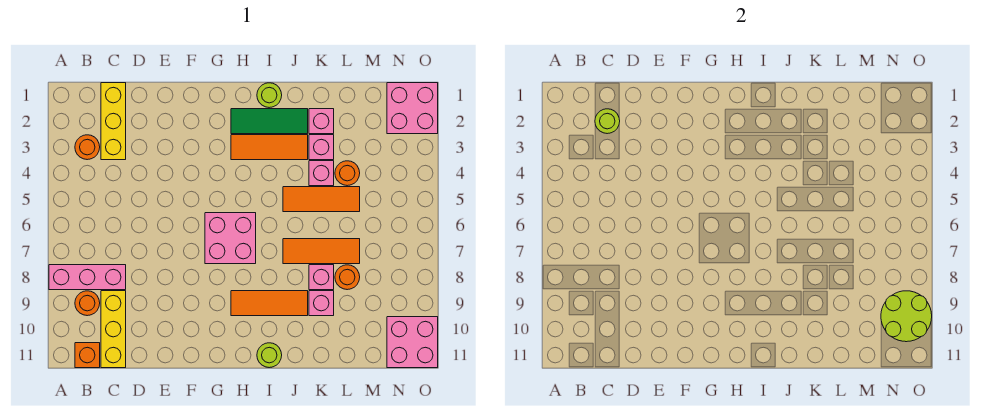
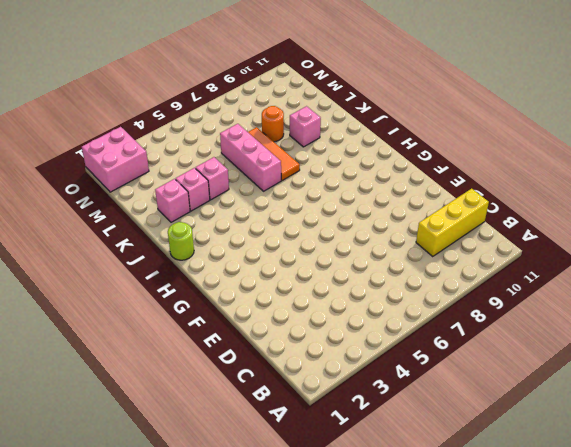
pink brick J6:L6 level 1 -> pink brick A8:C8 level 1
none -> orange round brick B3 level 1
none -> orange round brick B9 level 1
none -> orange brick B11 level 1

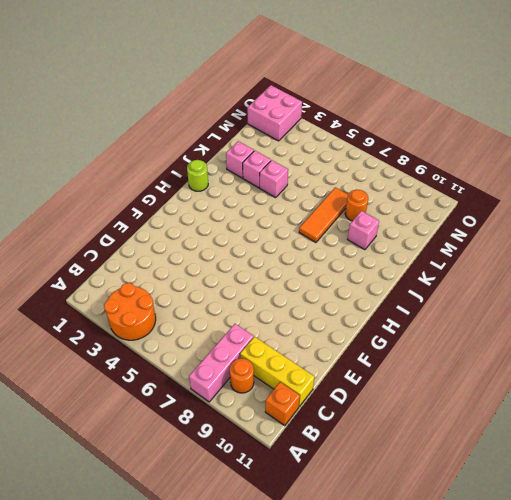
orange round brick A3:B4 level 1 -> orange round brick B3 level 1
none -> yellow brick C1:C3 level 1
none -> pink brick G6:H7 level 1
none -> green tile H2:J2 level 1

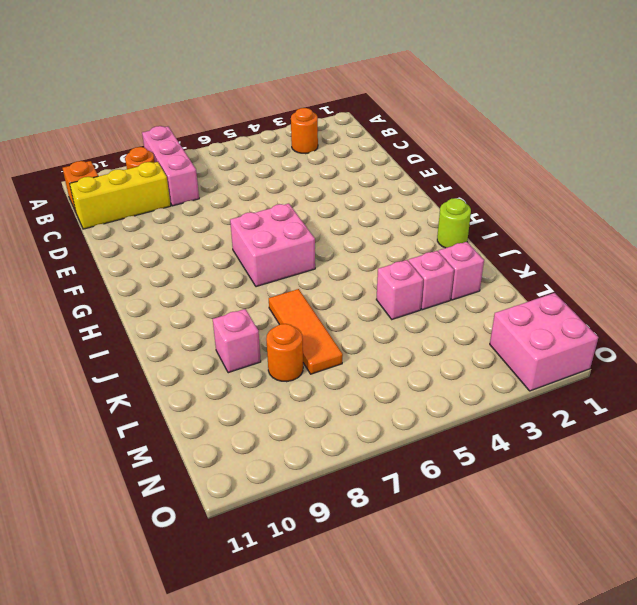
none -> yellow brick C1:C3 level 1
none -> green tile H2:J2 level 1
none -> orange tile H3:J3 level 1

